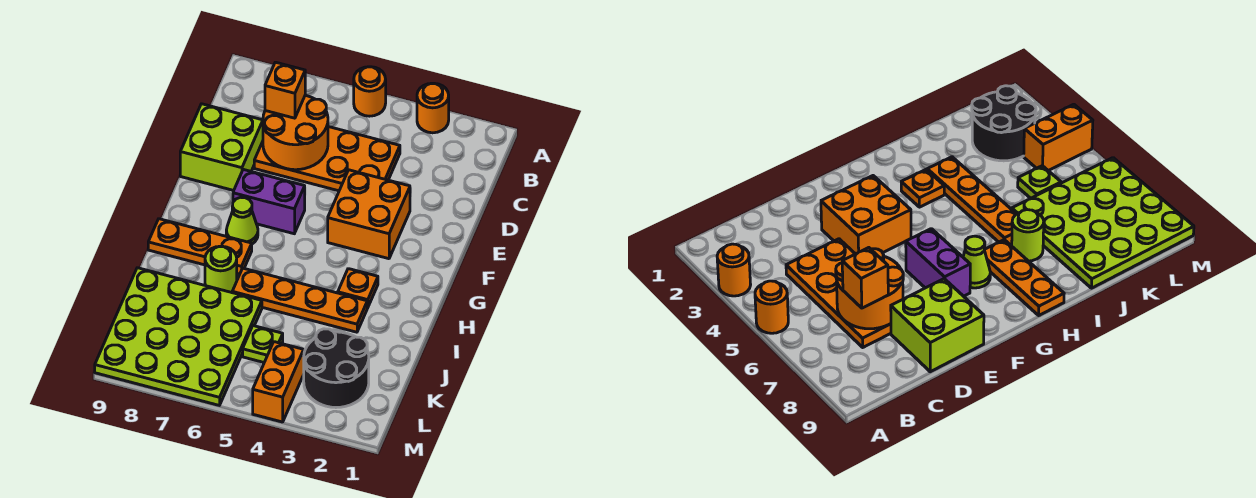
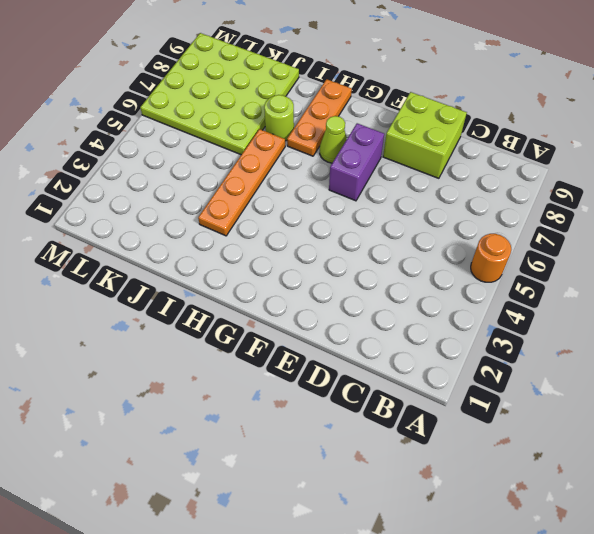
none -> orange round brick A3 level 1
none -> orange plate C4:D7 level 1
none -> orange brick E3:F4 level 1

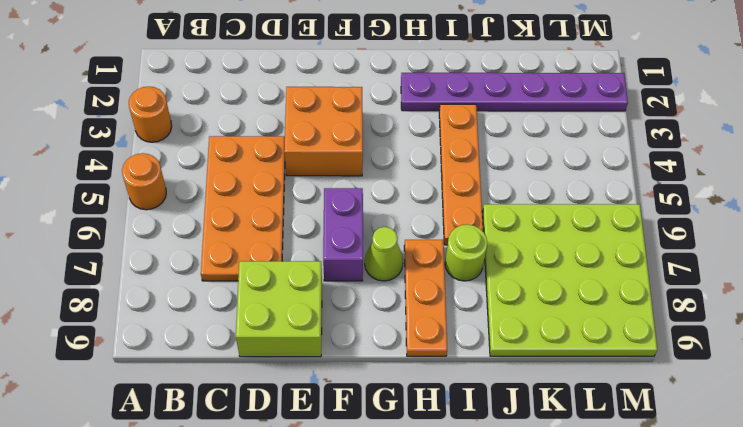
purple plate H2:M2 level 1 -> black round brick K2:L3 level 1
none -> orange plate H3 level 1
none -> lime plate K5 level 1
none -> orange brick L4:M4 level 1

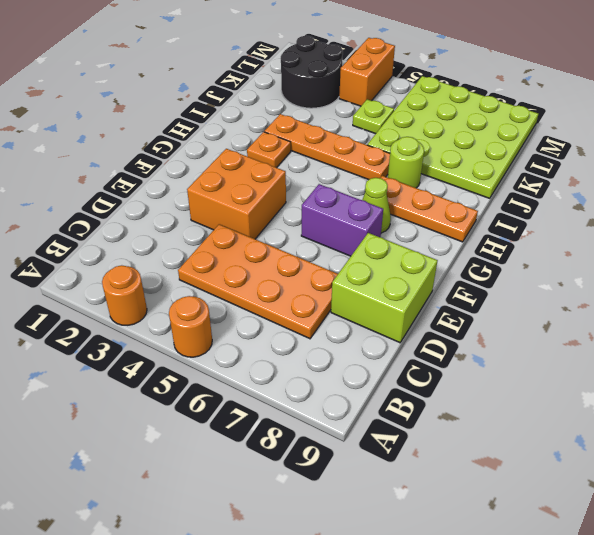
none -> orange round brick C6:D7 level 2
none -> orange brick C7 level 3

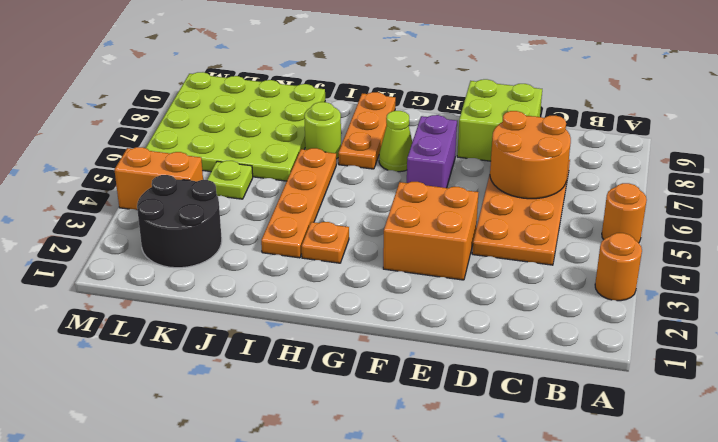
none -> orange brick C7 level 3

